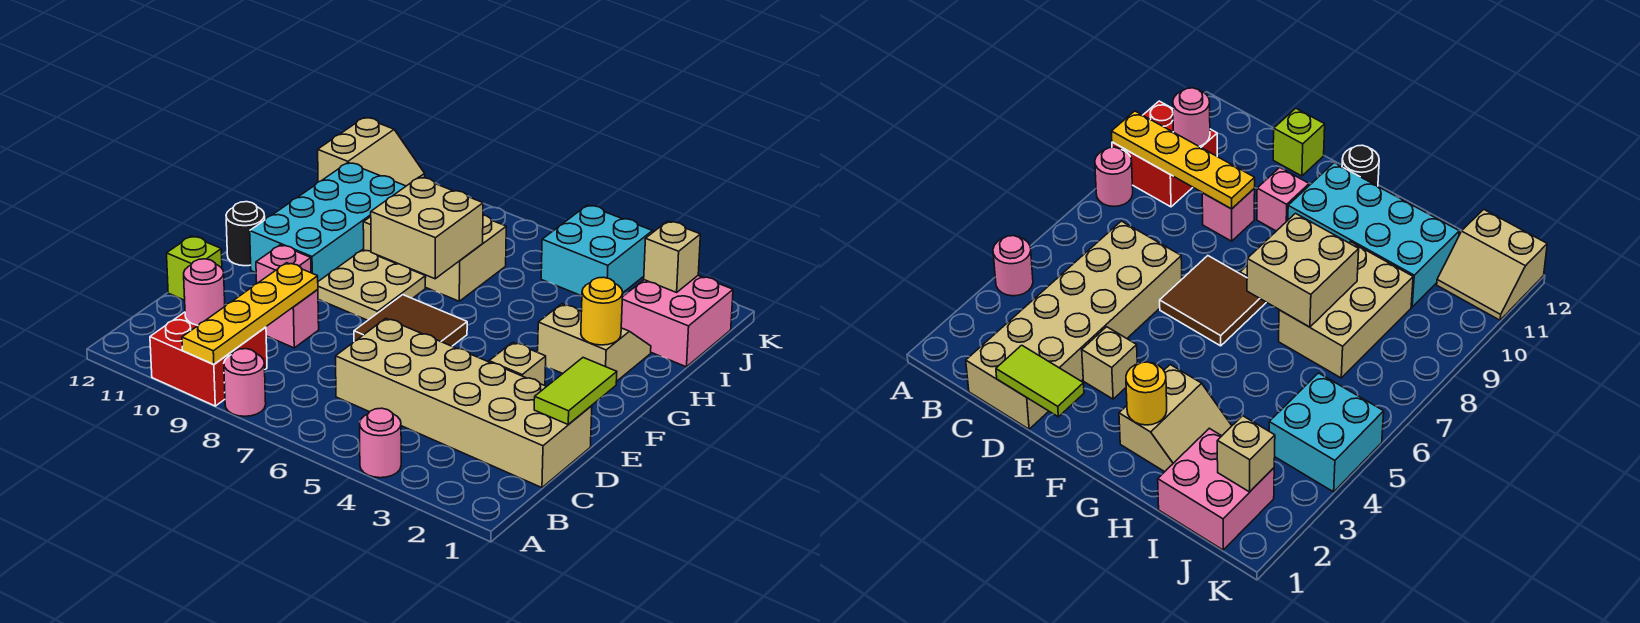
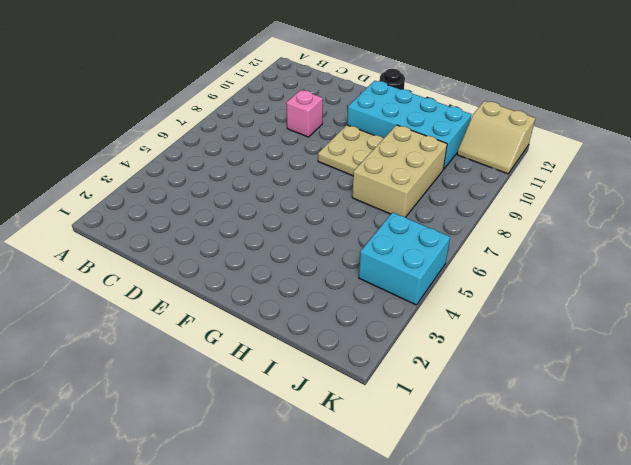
none -> pink round brick A4 level 1
none -> pink round brick A8 level 1
none -> red brick A9:B10 level 1

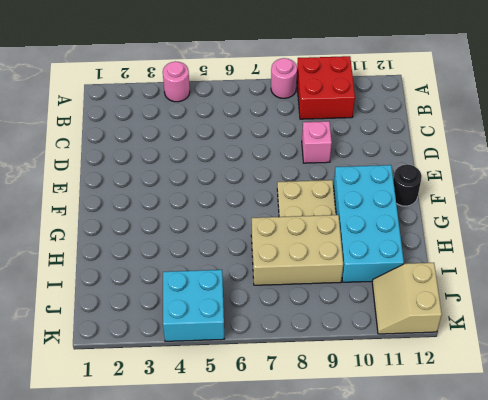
none -> tan brick C1:D6 level 1
none -> lime brick D12 level 1
none -> tan brick E3 level 1

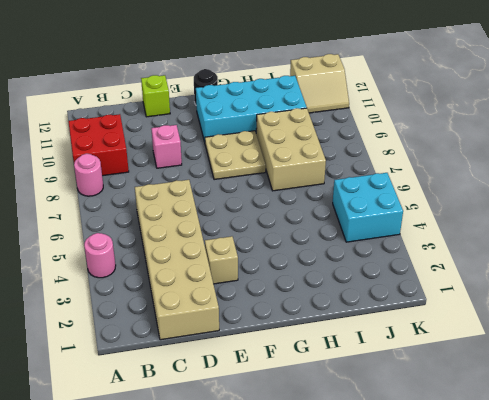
none -> brown tile E6:F7 level 1
none -> pink brick E10 level 1
none -> tan slope G2:H3 level 1 top G

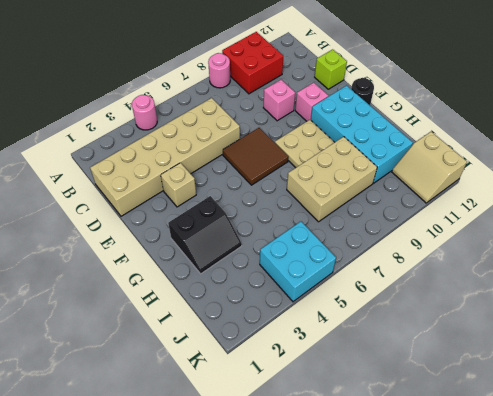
black slope G2:H3 level 1 top G -> tan slope G2:H3 level 1 top G
none -> pink brick I1:J2 level 1
none -> yellow plate A9:D9 level 2
none -> pink round brick B10 level 2

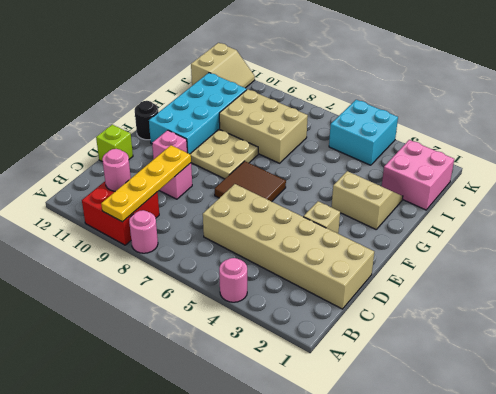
none -> lime tile D1:E1 level 2
none -> yellow round brick G2 level 2
none -> tan brick G7:H8 level 2

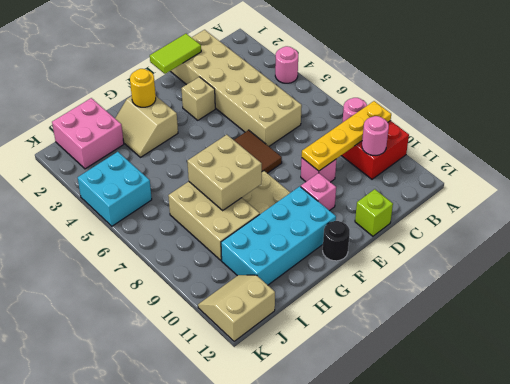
none -> tan brick J2 level 2

